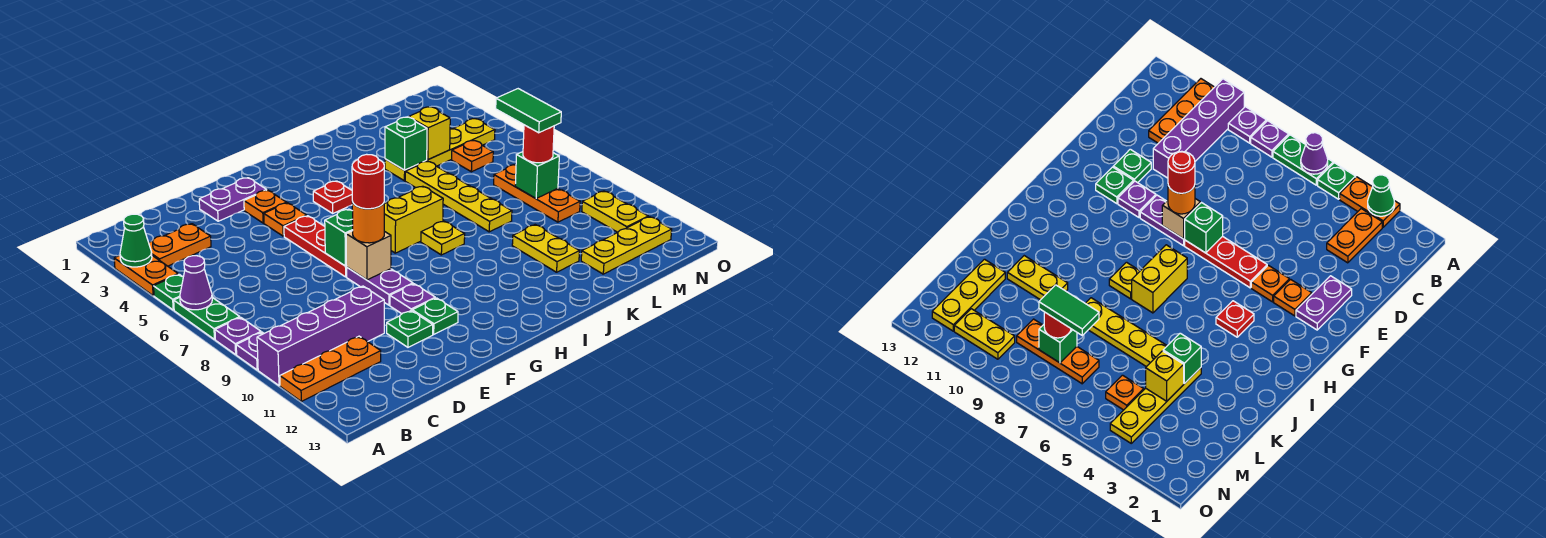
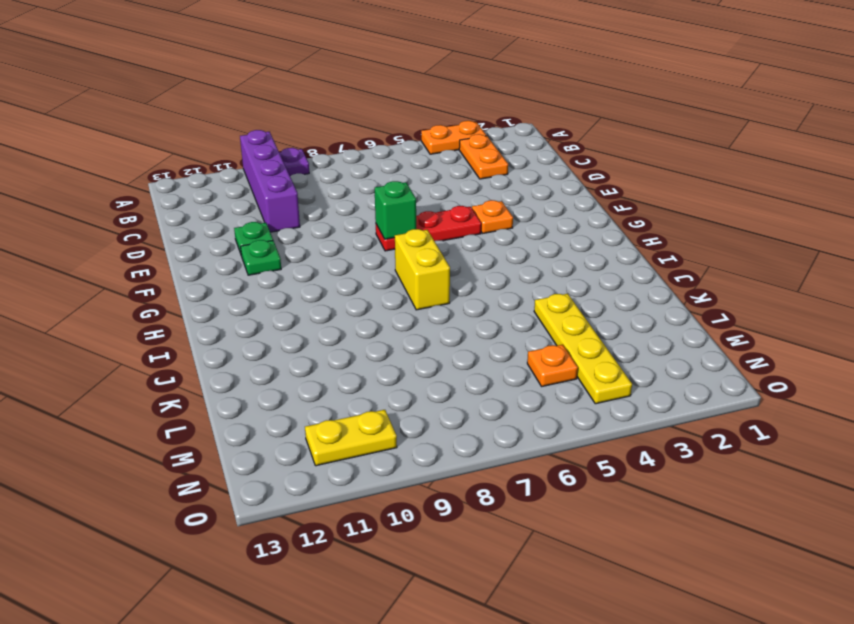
none -> green plate A5 level 1
none -> green plate A6:A7 level 1
none -> purple plate A8 level 1
none -> orange plate A11:C11 level 1

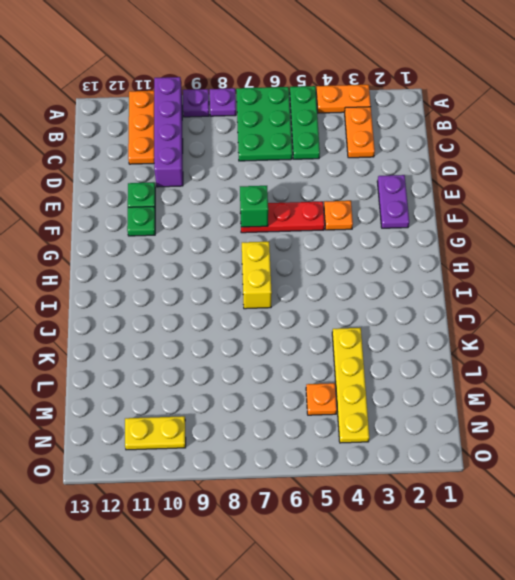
green plate A5:C5 level 1 -> green plate A5 level 1
green plate A6:C7 level 1 -> green plate A6:A7 level 1
none -> orange plate F3 level 1
none -> purple plate F8:F9 level 1
none -> purple plate F10 level 1
none -> red plate H4 level 1

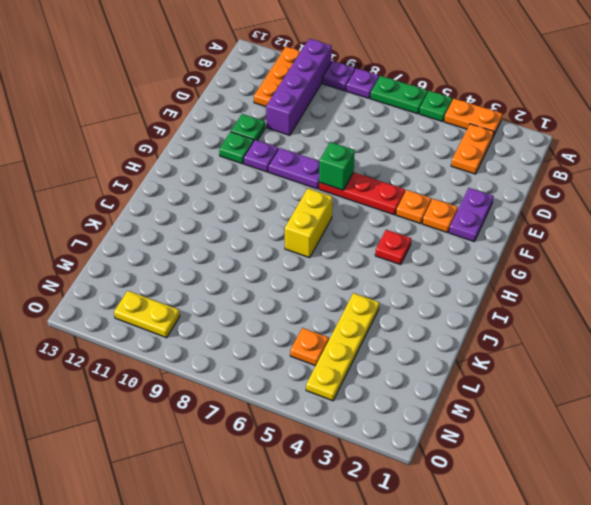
none -> yellow plate I8 level 1
none -> yellow plate K5:K8 level 1
none -> yellow plate K10:K11 level 1
none -> yellow plate L12:N12 level 1

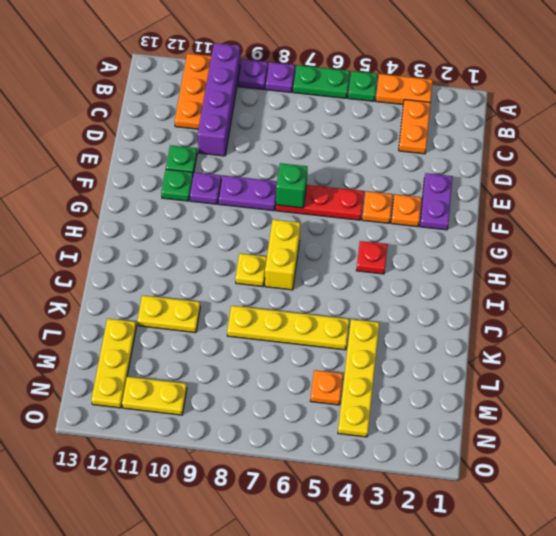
none -> orange plate M7:M9 level 1
none -> green cone A3 level 2
none -> purple cone A6 level 2
none -> tan brick F8 level 2

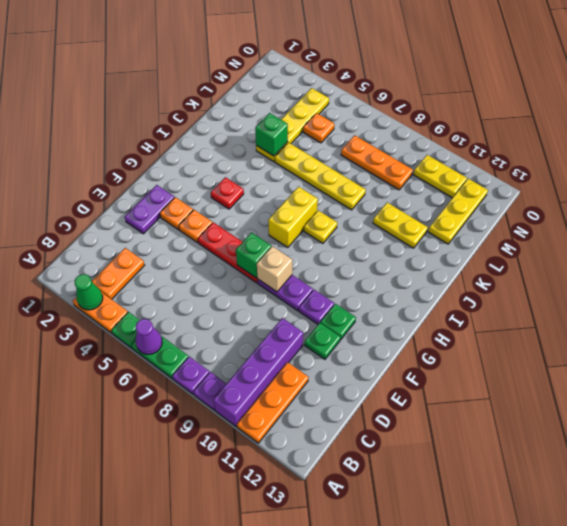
none -> yellow brick L4 level 2
none -> green brick M8 level 2
none -> orange round brick F8 level 3
none -> red round brick M8 level 3

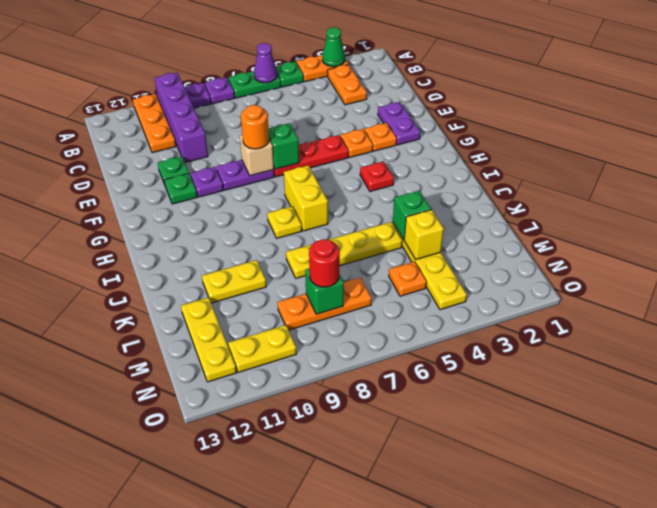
none -> red round brick F8 level 4
none -> green tile M7:M8 level 4

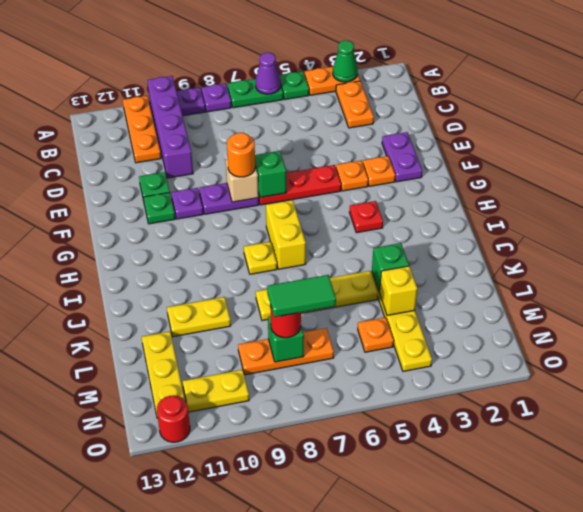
red round brick O12 level 1 -> red round brick F8 level 4

